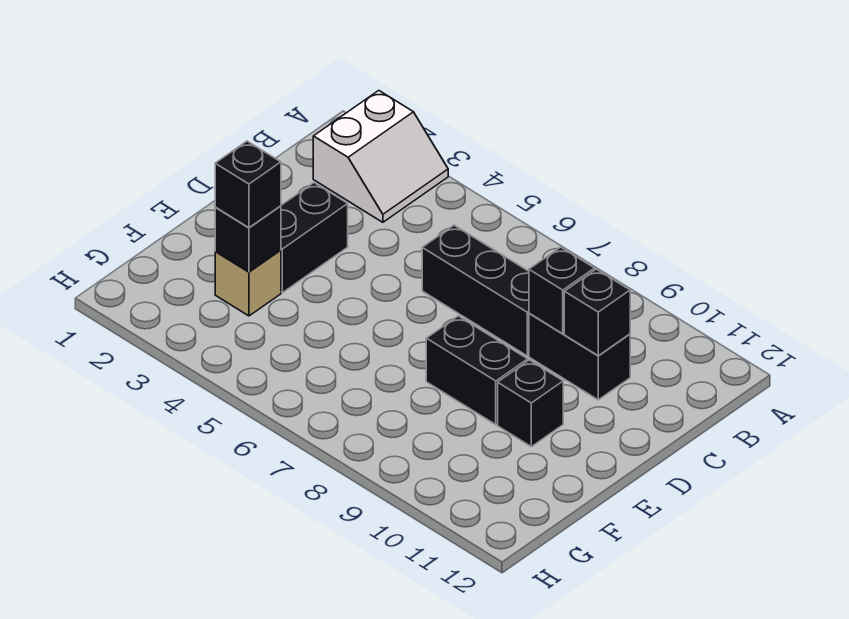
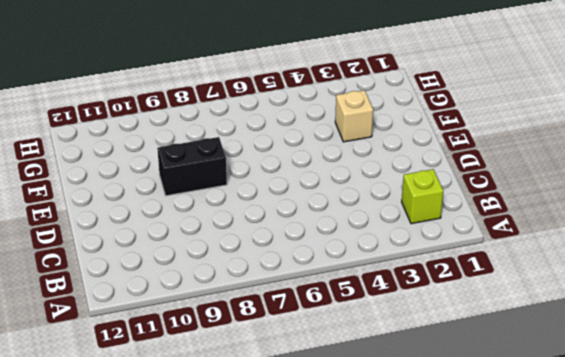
lime brick B2 level 1 -> white slope A2:B3 level 1 top 2
none -> black brick C6:C8 level 1
none -> black brick C9:C10 level 1

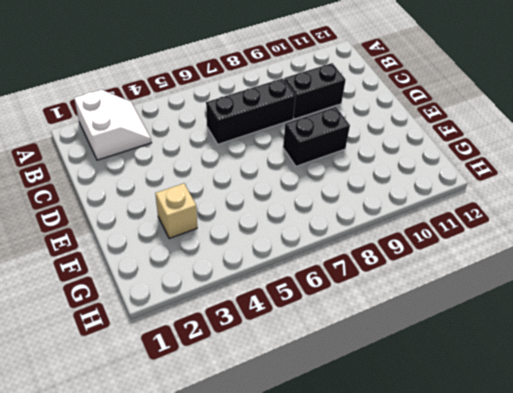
none -> black brick D3:E3 level 1
none -> black brick E10 level 1

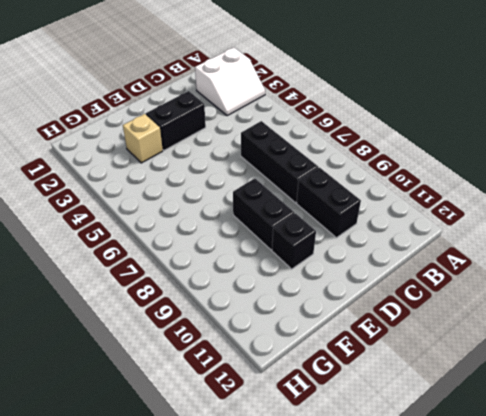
none -> black brick C9 level 2
none -> black brick C10 level 2

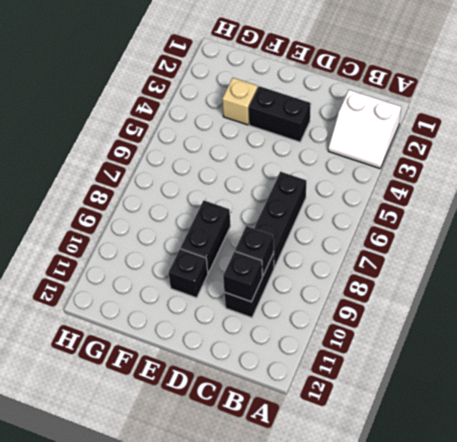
none -> black brick F3 level 2
none -> black brick F3 level 3

